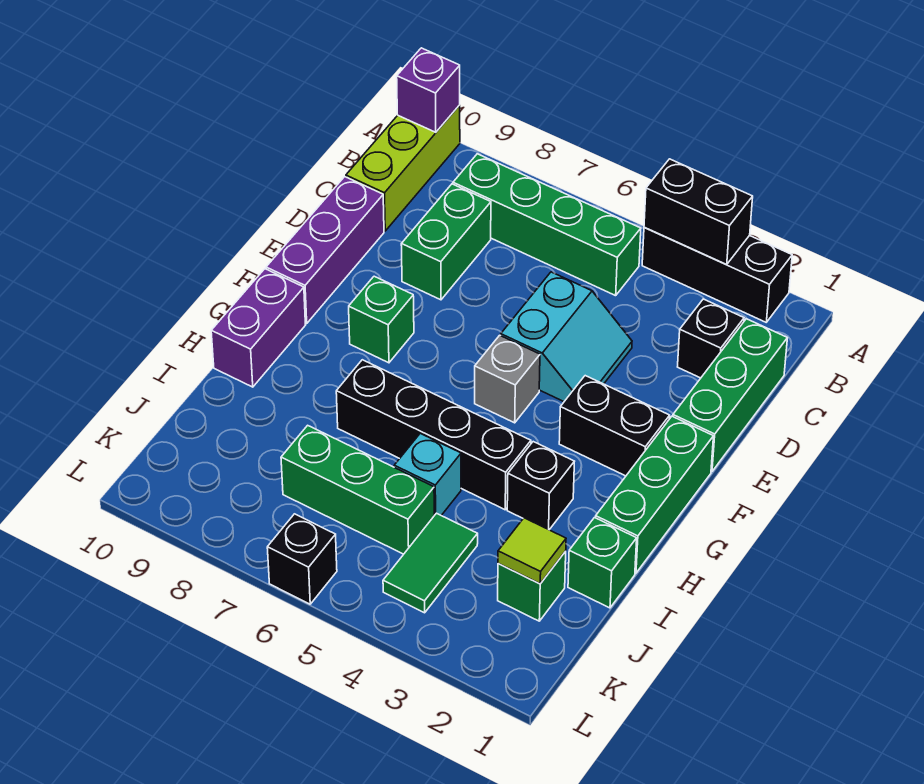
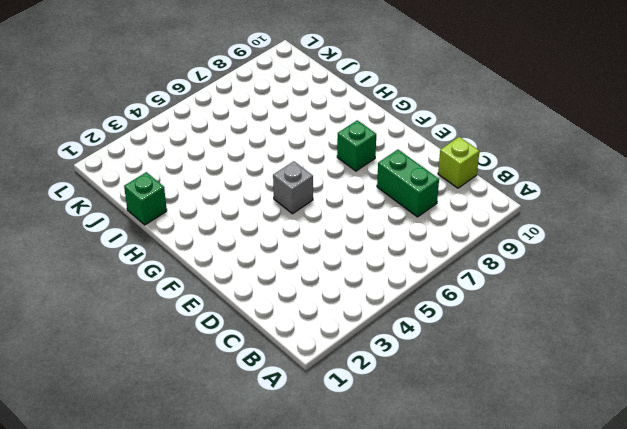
lime brick C10 level 1 -> lime brick A10:C10 level 1
none -> black brick A2:A4 level 1
none -> green brick B5:B8 level 1
none -> green brick C1:E1 level 1

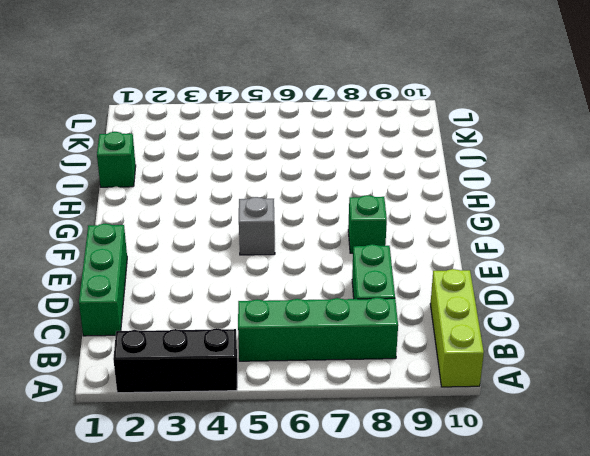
none -> black brick C2 level 1
none -> cyan slope D4:E5 level 1 top 5
none -> purple brick D10:F10 level 1

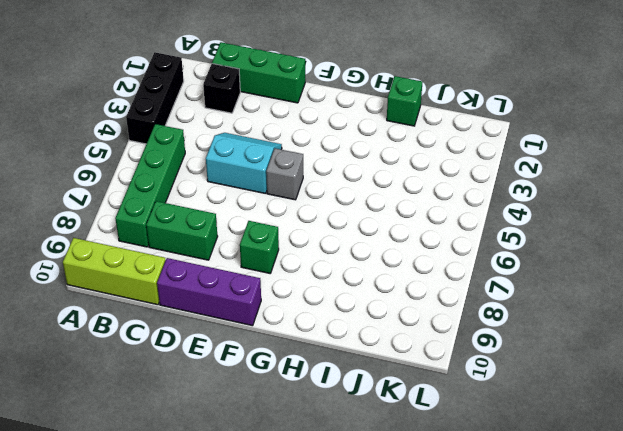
none -> green brick F1:H1 level 1
none -> black brick F2:F3 level 1
none -> purple brick G10:H10 level 1

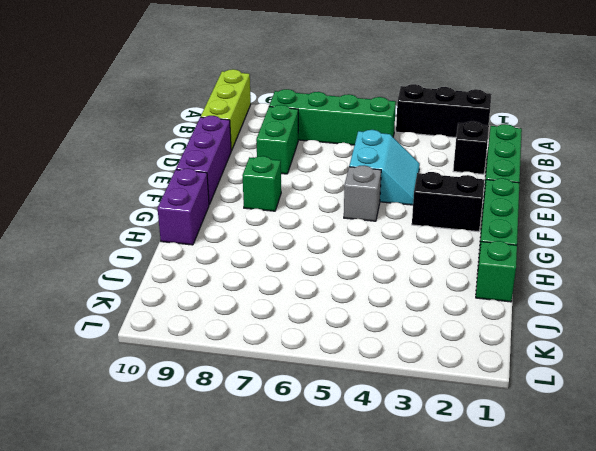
none -> black brick H3 level 1
none -> black brick H4:H7 level 1
none -> cyan brick I5 level 1

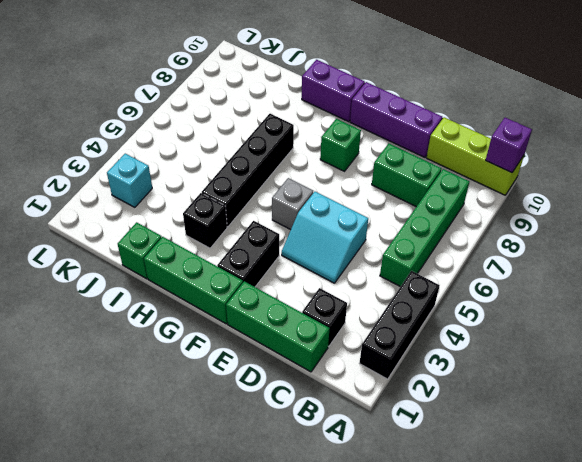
cyan brick K3 level 1 -> cyan brick I5 level 1
none -> green brick J2 level 1
none -> green tile J4:K4 level 1
none -> green brick J5:J7 level 1

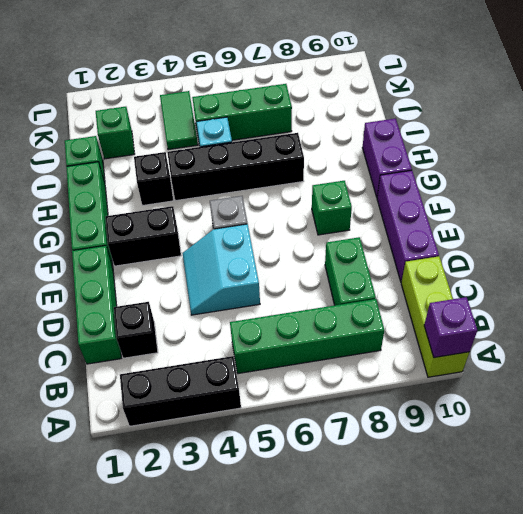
none -> black brick L6 level 1
none -> black brick A3:A4 level 2
none -> lime tile J2 level 2

